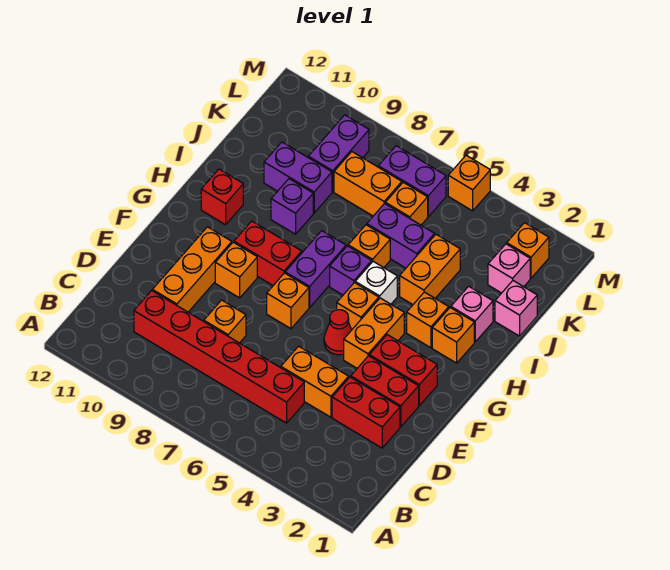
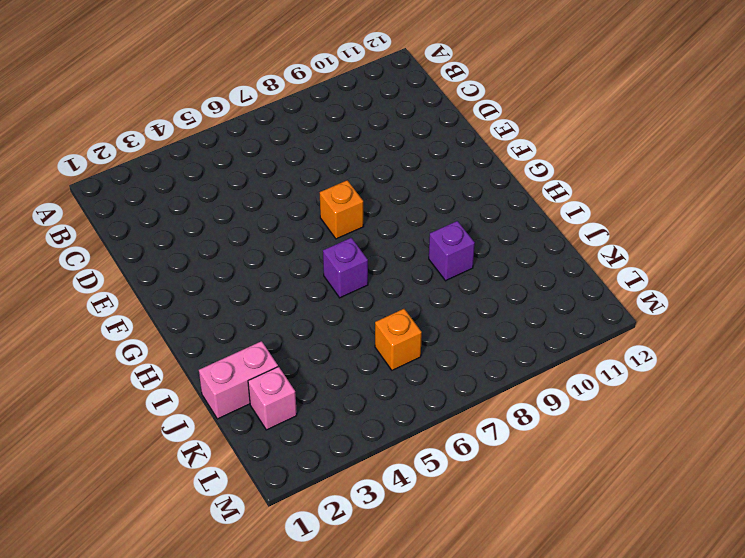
pink brick J1:J2 level 1 -> pink brick J1 level 1
none -> red brick C5:C10 level 1
none -> red brick D2:D3 level 1
none -> orange brick D4:D5 level 1
none -> orange brick D8 level 1

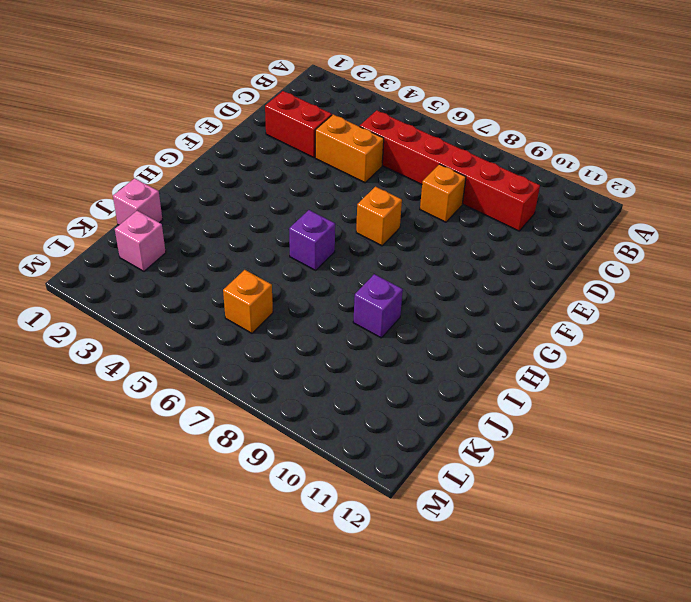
none -> orange brick D10:F10 level 1
none -> red brick E2:E3 level 1
none -> red brick F2:F3 level 1
none -> orange brick F4:G4 level 1

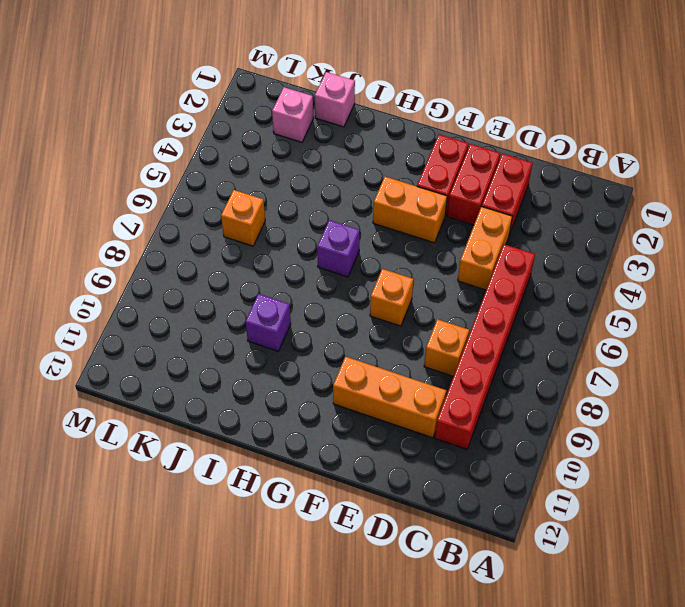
none -> red cone F5 level 1
none -> orange brick F9 level 1
none -> orange brick G5 level 1
none -> purple brick G7:H7 level 1

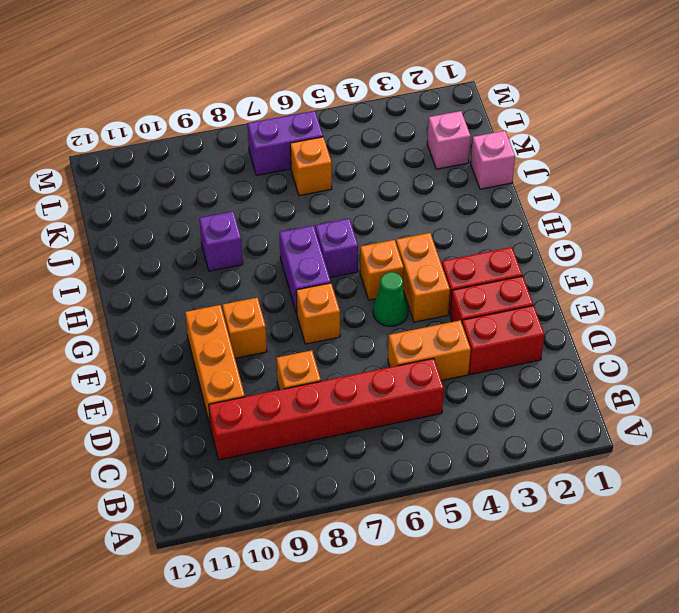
green cone F5 level 1 -> red cone F5 level 1
none -> red brick G8:G9 level 1
none -> orange brick H2 level 1
none -> orange brick H3 level 1
none -> white brick H5 level 1

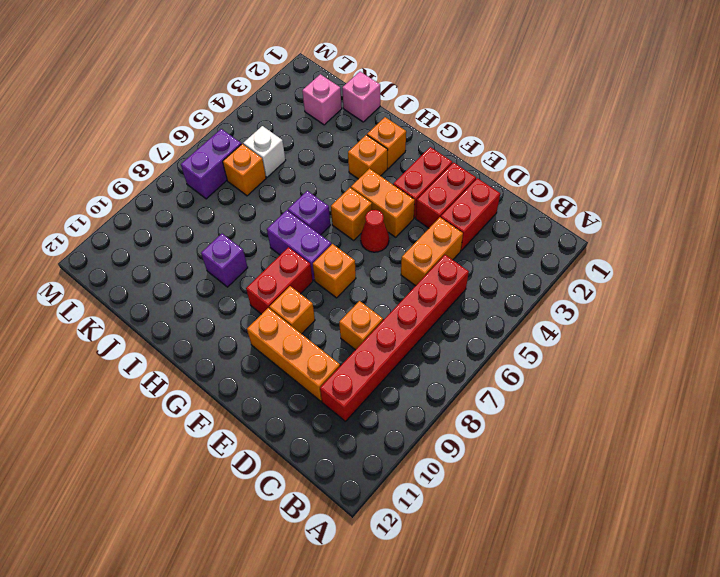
white brick K5 level 1 -> white brick H5 level 1
none -> red brick H11 level 1
none -> pink brick I2 level 1
none -> orange brick I4:J4 level 1
none -> orange brick I6 level 1

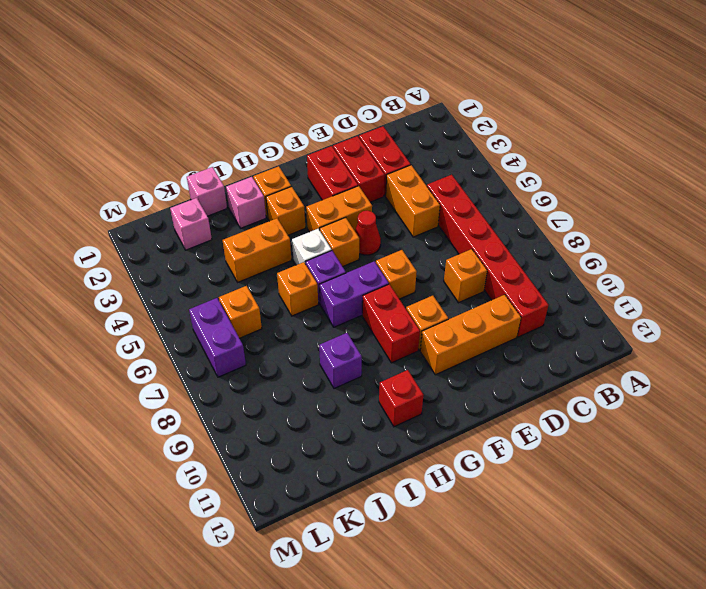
none -> purple brick J5:J6 level 1
none -> purple brick J9:J10 level 1
none -> orange brick K7:K8 level 1
none -> purple brick K9:L9 level 1

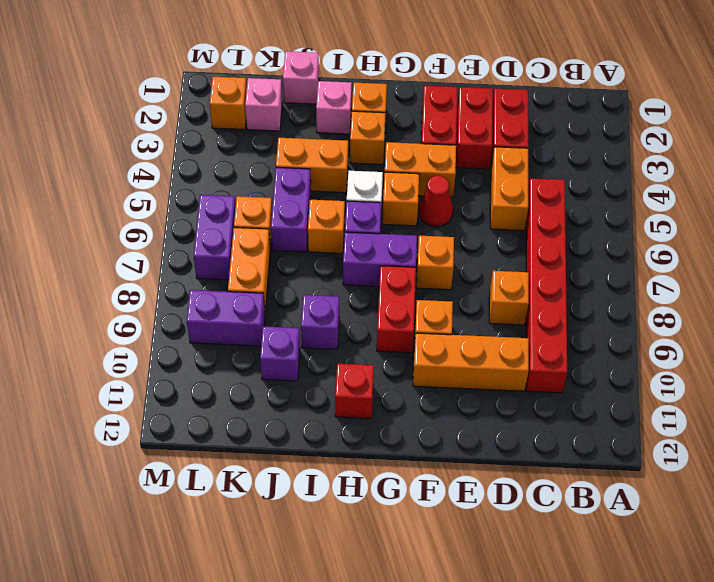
purple brick J10 level 1 -> purple brick J9:J10 level 1
none -> orange brick M5 level 1

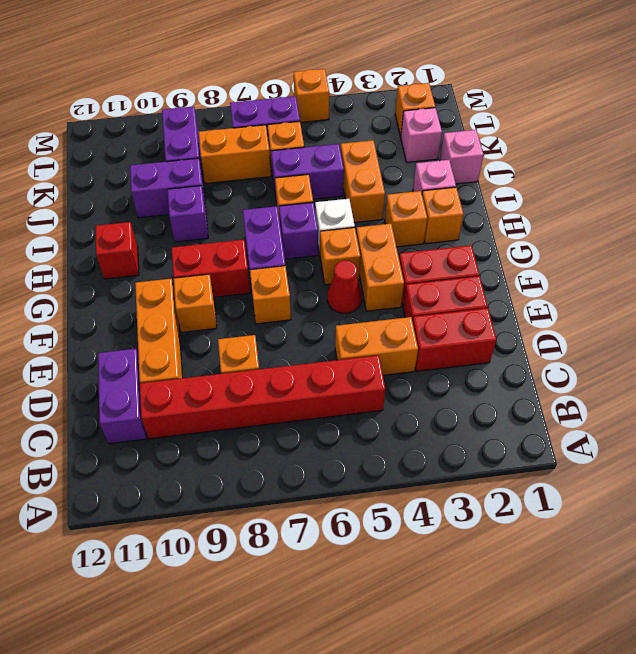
purple brick C11:D11 level 1 -> none

